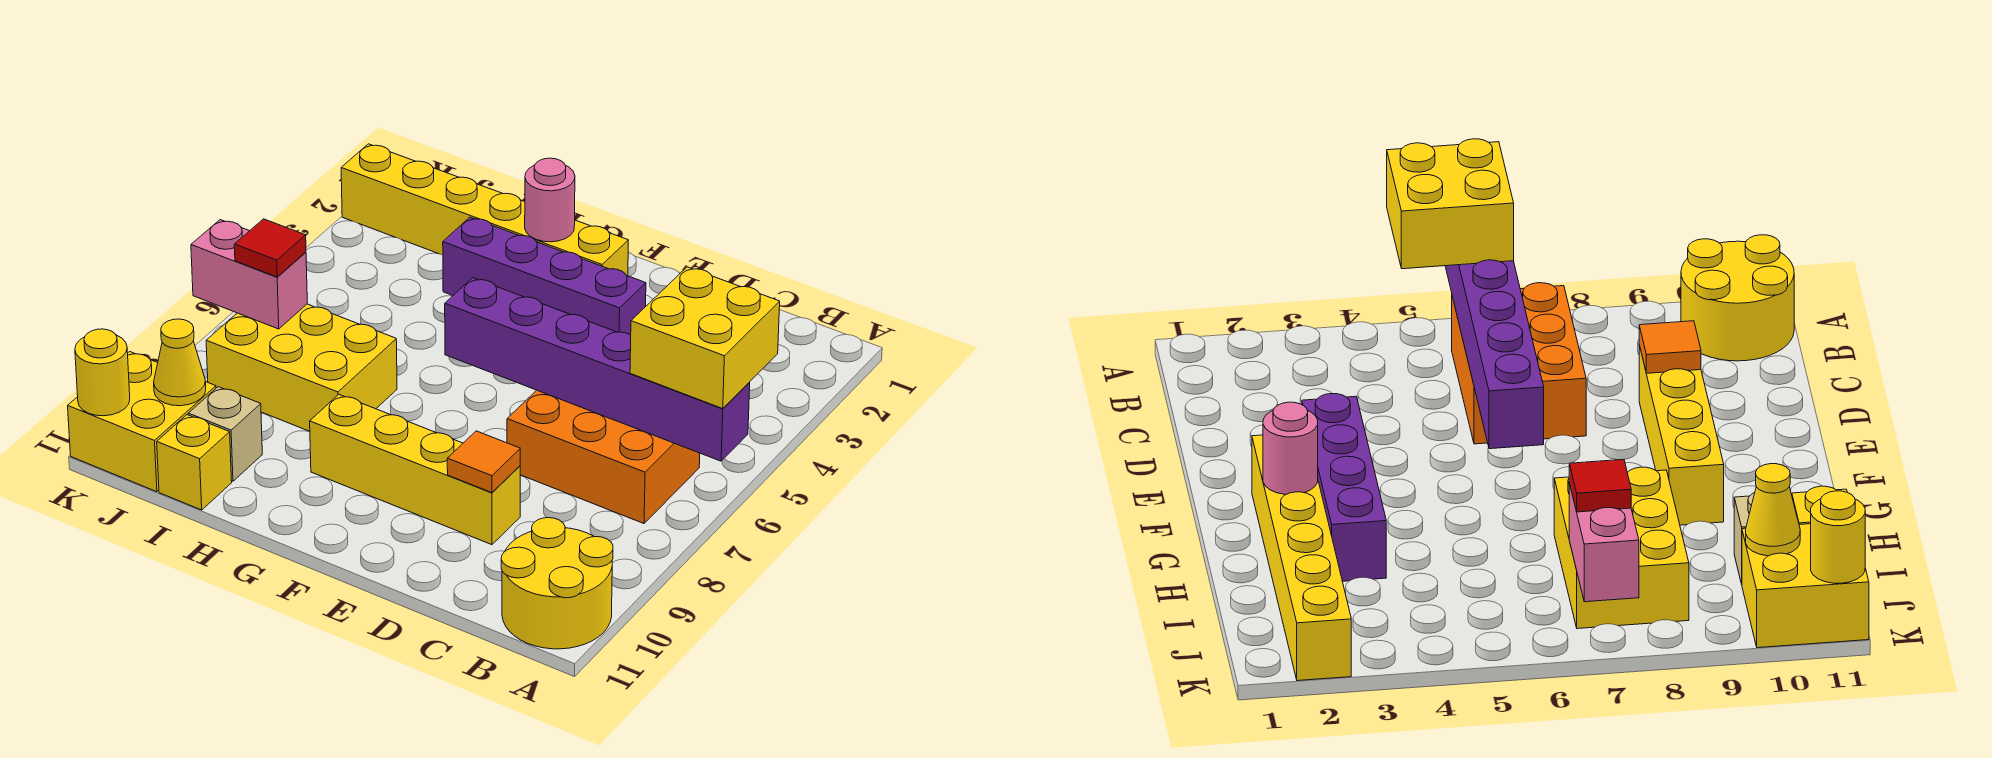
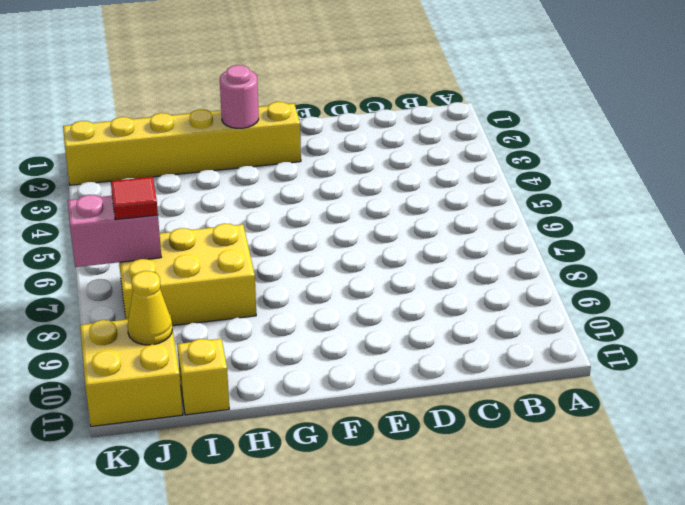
none -> yellow round brick A10:B11 level 1
none -> orange brick B6:D7 level 1
none -> yellow brick D9:G9 level 1

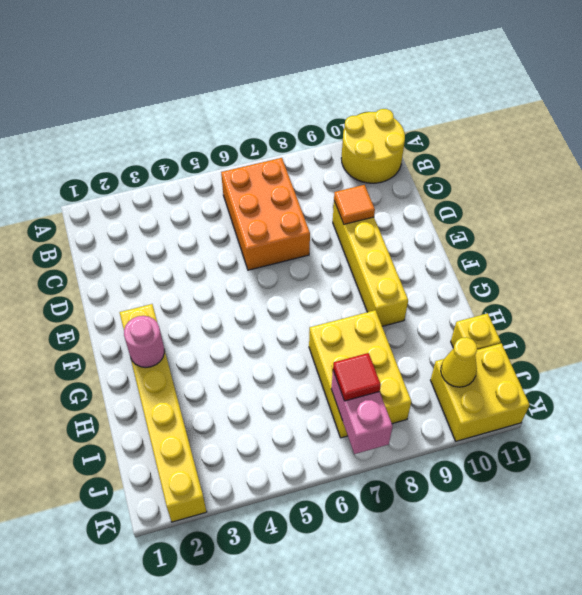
none -> purple brick E3:H3 level 1
none -> tan brick I10 level 1
none -> purple brick A6:F6 level 2

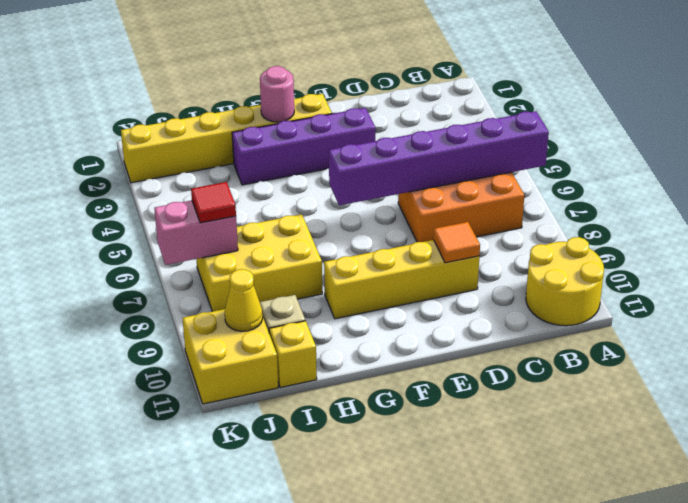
none -> yellow round brick K11 level 2
none -> yellow brick A5:B6 level 3

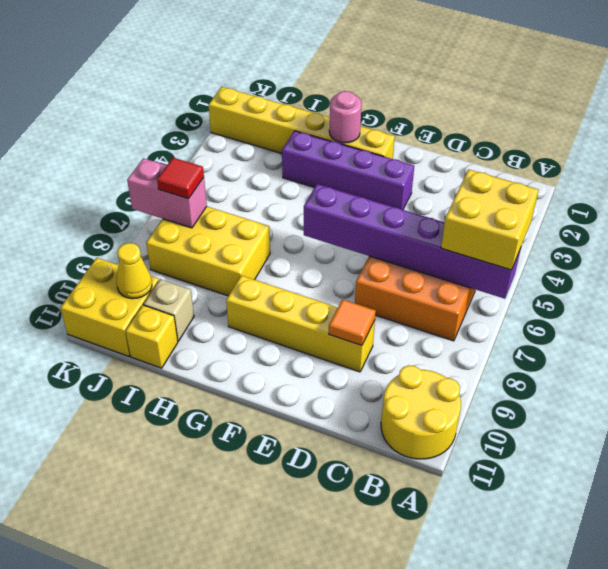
none -> yellow round brick K11 level 2

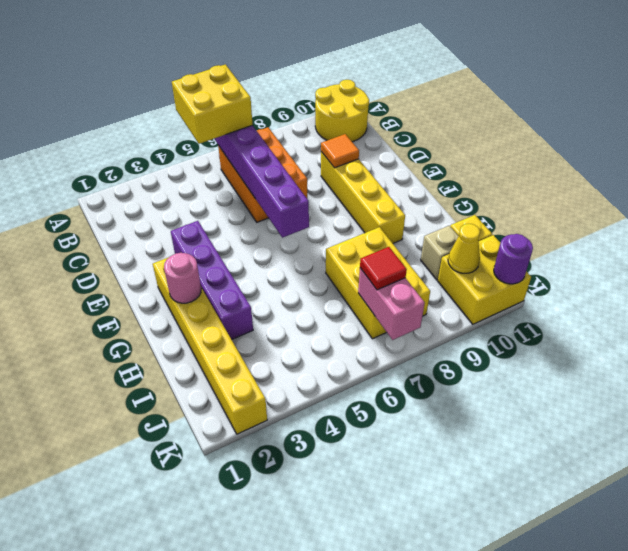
purple round brick K11 level 2 -> yellow round brick K11 level 2

